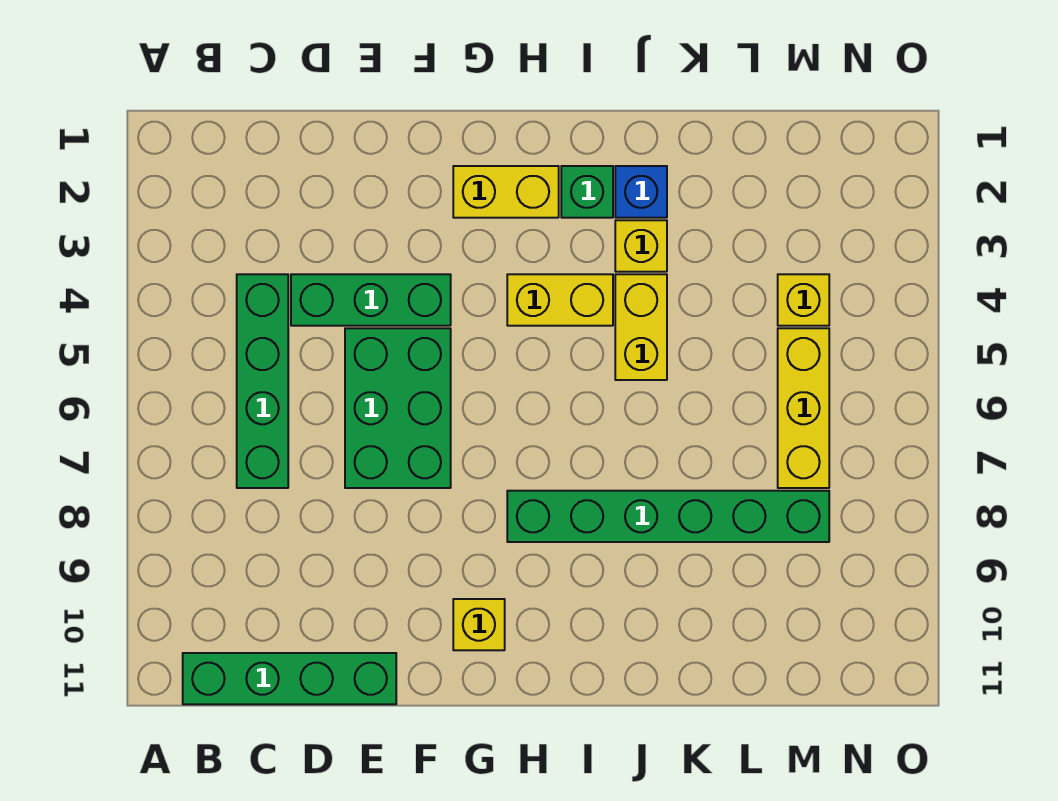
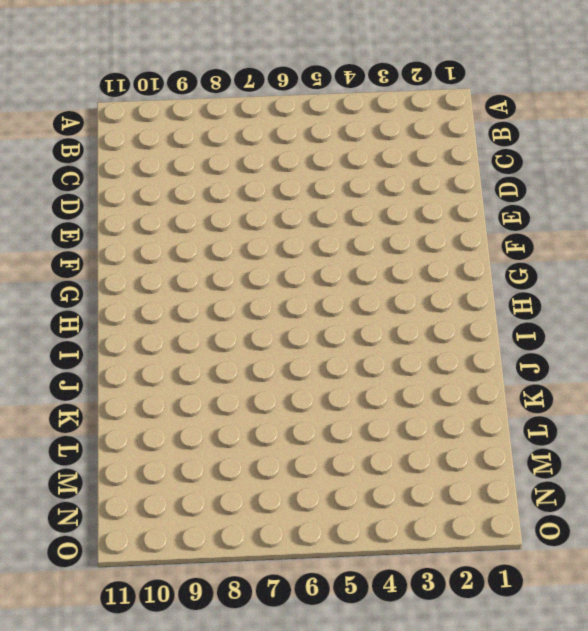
none -> green brick B11:E11 level 1
none -> green brick C4:C7 level 1
none -> green brick D4:F4 level 1

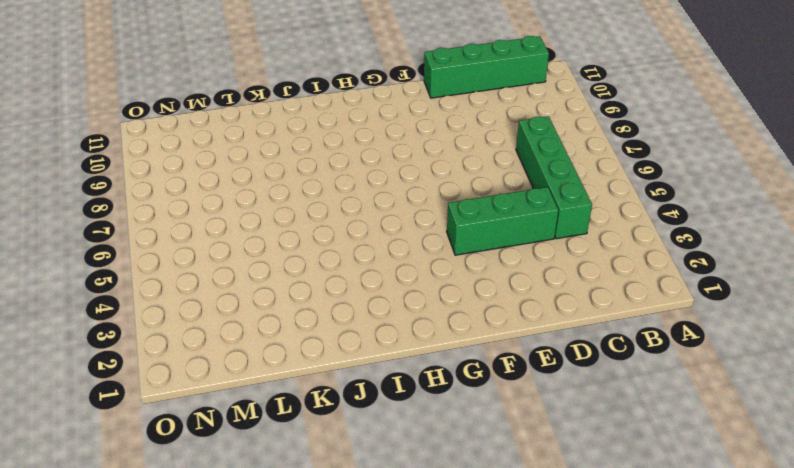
none -> green brick E5:F7 level 1
none -> yellow brick G2:H2 level 1
none -> yellow brick G10 level 1

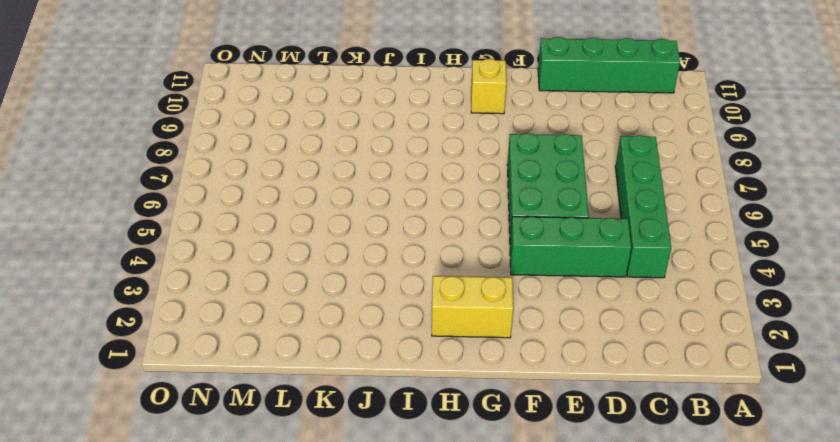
none -> yellow brick H4:I4 level 1
none -> green brick H8:M8 level 1
none -> green brick I2 level 1

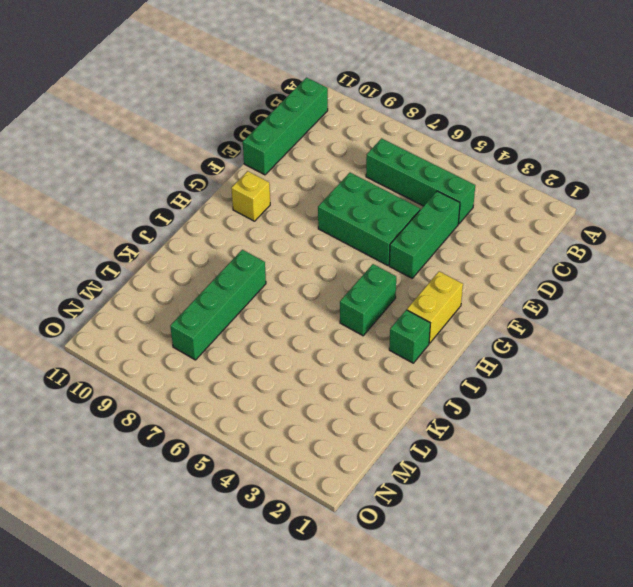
green brick H4:I4 level 1 -> yellow brick H4:I4 level 1
green brick J8:M8 level 1 -> green brick H8:M8 level 1
none -> blue brick J2 level 1
none -> yellow brick J3 level 1
none -> yellow brick J4:J5 level 1

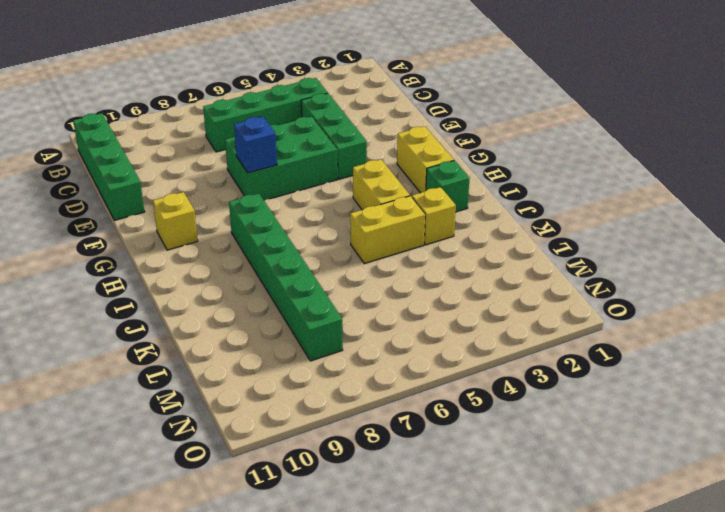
blue brick F7 level 2 -> blue brick J2 level 1
none -> yellow brick M4 level 1
none -> yellow brick M5:M7 level 1

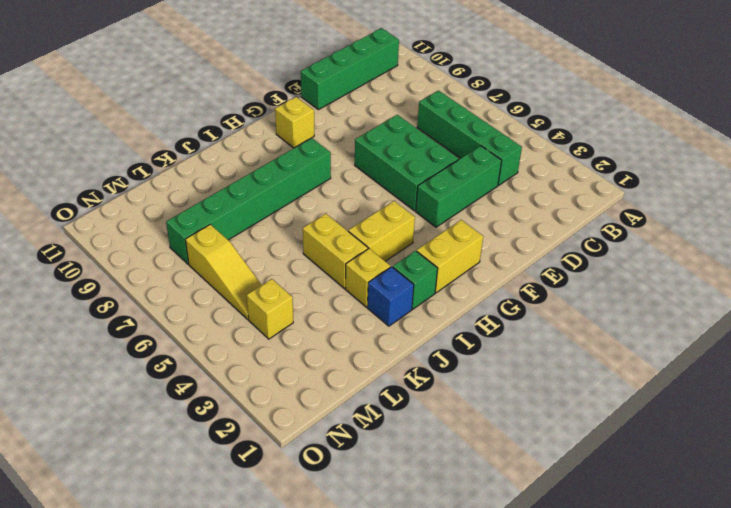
yellow slope M5:M7 level 1 top 7 -> yellow brick M5:M7 level 1

